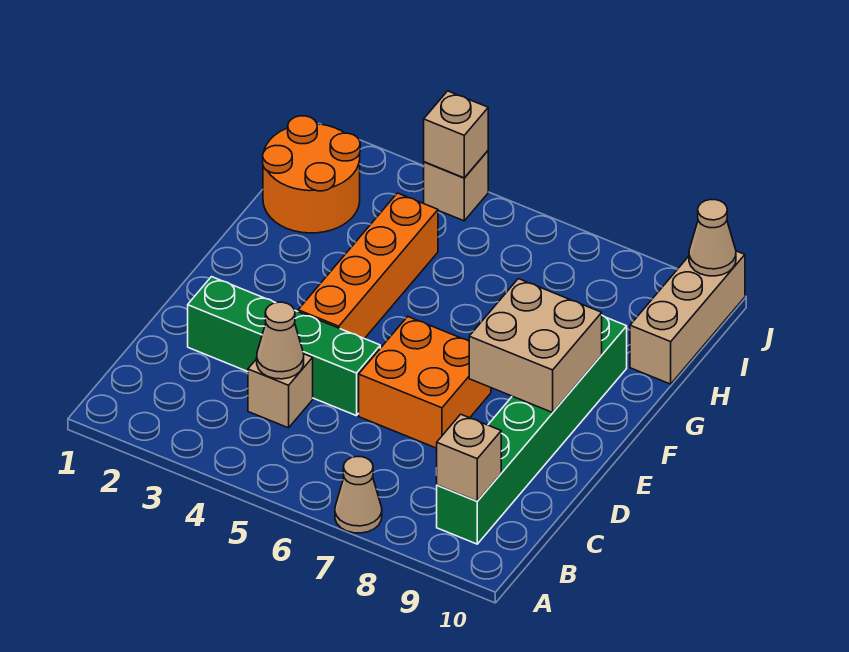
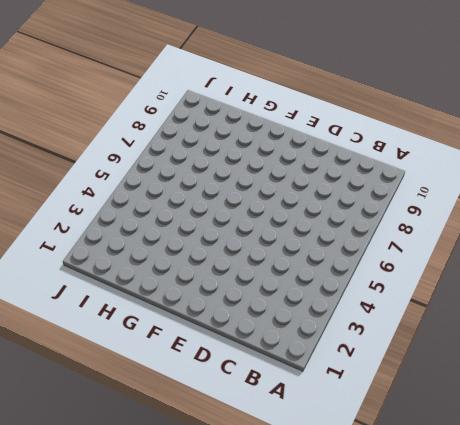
none -> tan cone A7 level 1
none -> green brick B9:G9 level 1
none -> tan brick C4 level 1

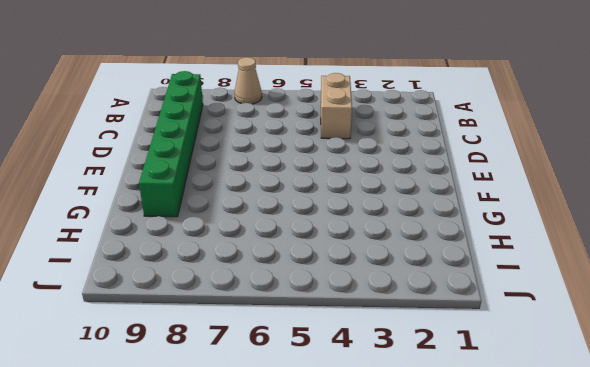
tan brick B4:C4 level 1 -> tan brick C4 level 1
none -> green brick D2:D5 level 1
none -> orange brick D6:E7 level 1
none -> orange brick E4:H4 level 1

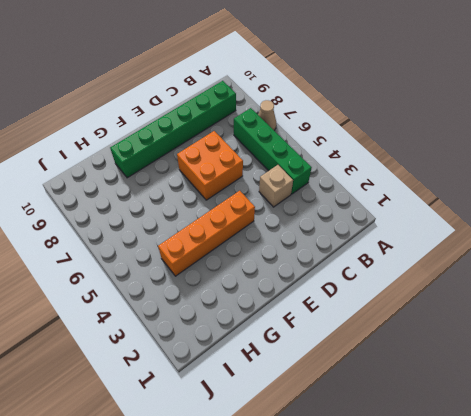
green brick B4:B7 level 1 -> green brick D2:D5 level 1
none -> orange round brick H1:I2 level 1
none -> tan brick H10:J10 level 1
none -> tan brick J4 level 1

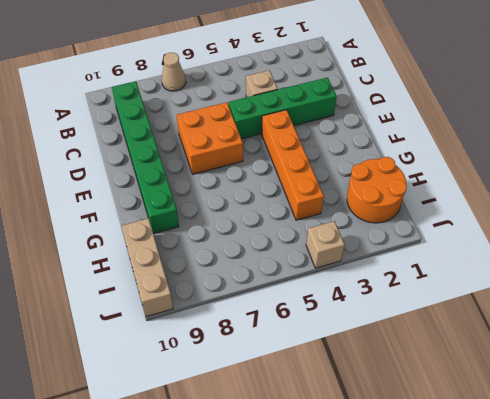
none -> tan brick B9 level 2
none -> tan cone C4 level 2
none -> tan brick E8:F9 level 2

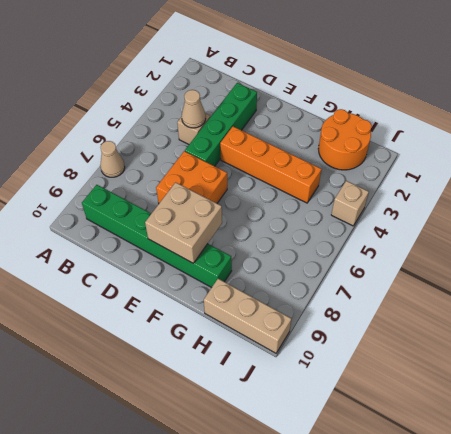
none -> tan brick B9 level 2
none -> tan brick J4 level 2
none -> tan cone J10 level 2

